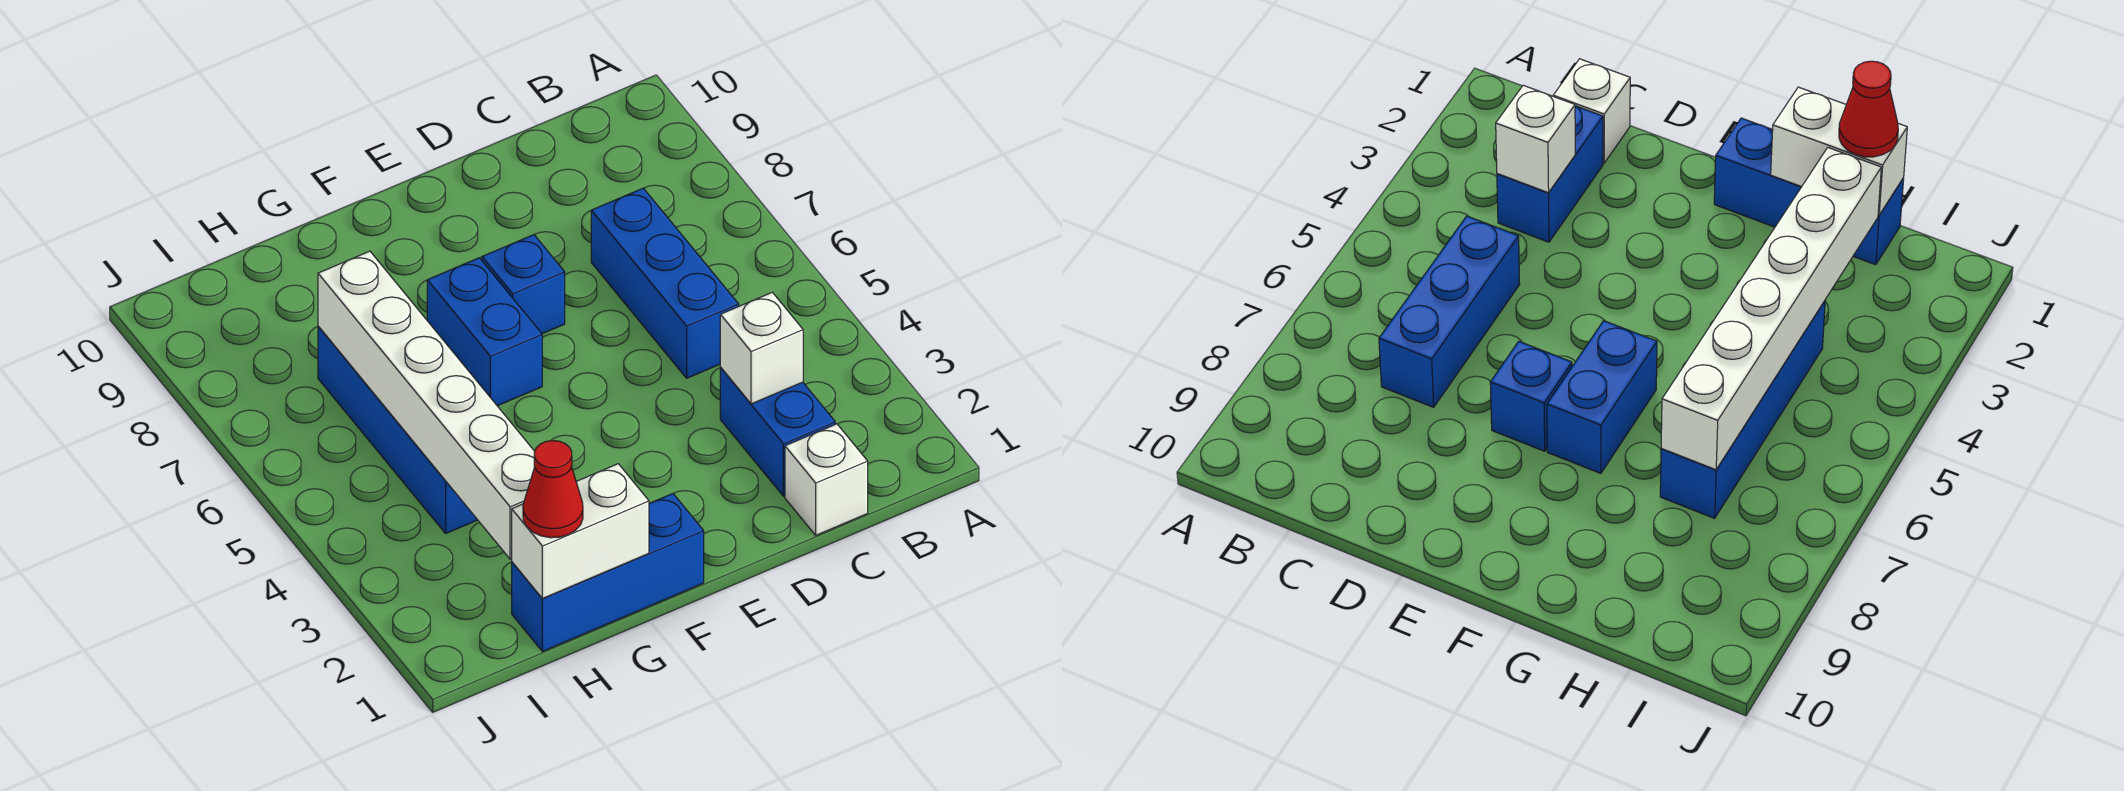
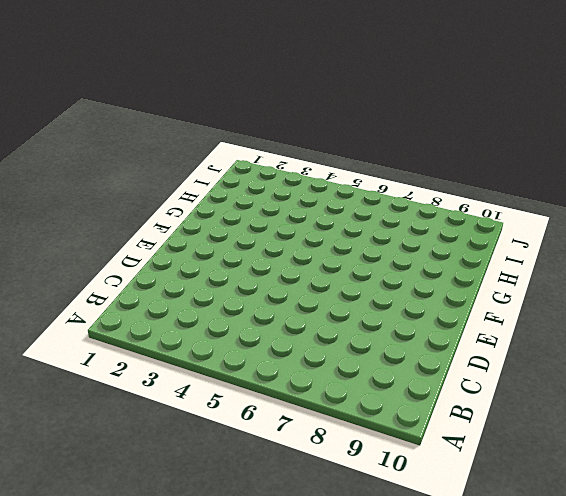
none -> white brick C1 level 1
none -> blue brick C2:C3 level 1

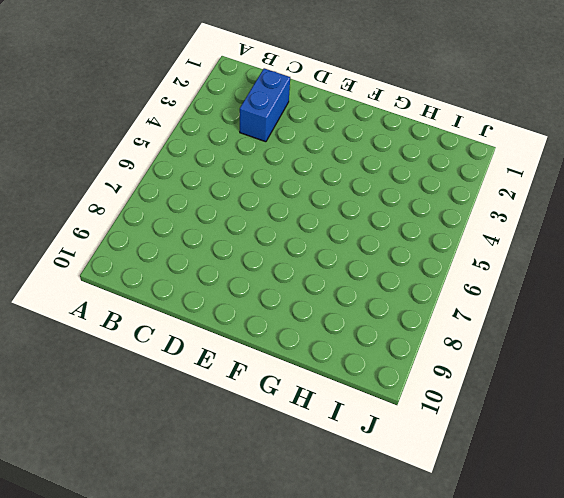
none -> white brick C1 level 1
none -> blue brick C5:C7 level 1

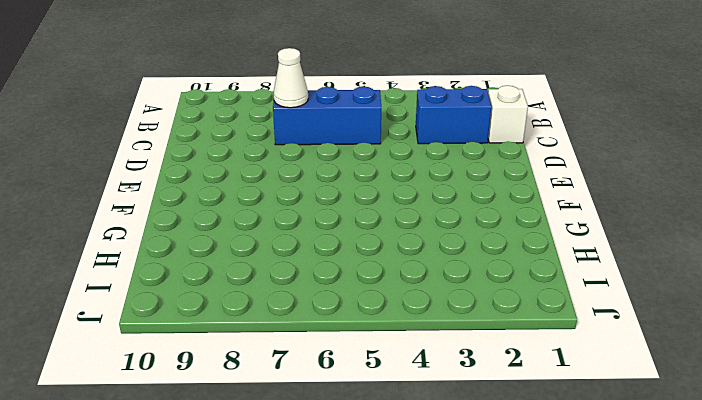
white cone C7 level 2 -> none
none -> blue brick E7 level 1
none -> blue brick F1:H1 level 1

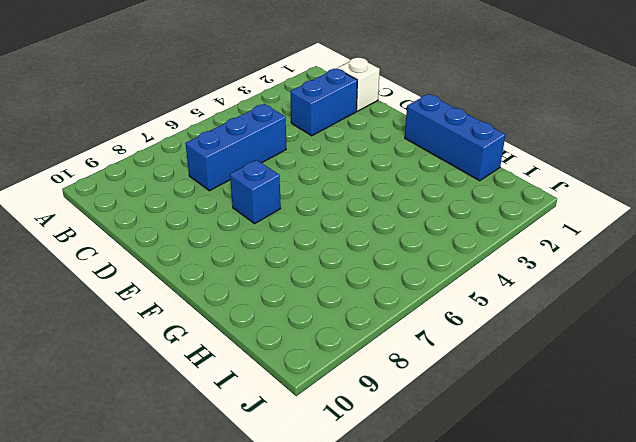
none -> blue brick F6:F7 level 1
none -> blue brick H4:H7 level 1

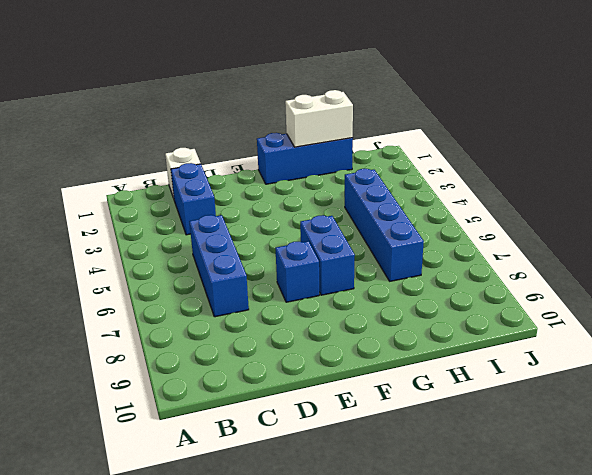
none -> white brick C3 level 2
none -> white brick H2:H7 level 2

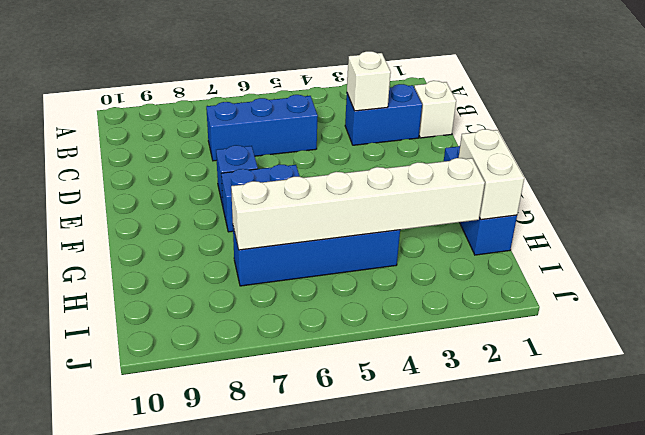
none -> red cone H1 level 3

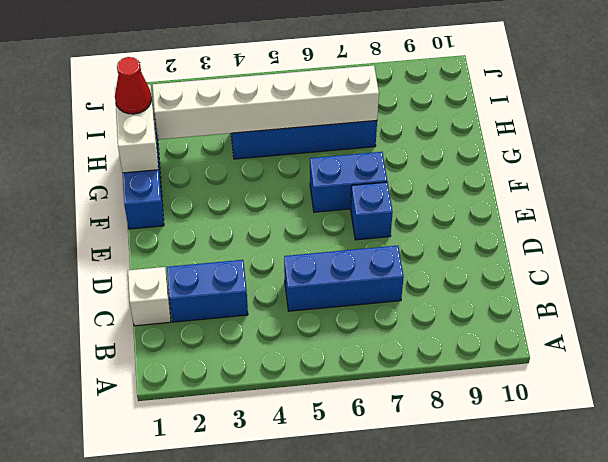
none -> white brick C3 level 2

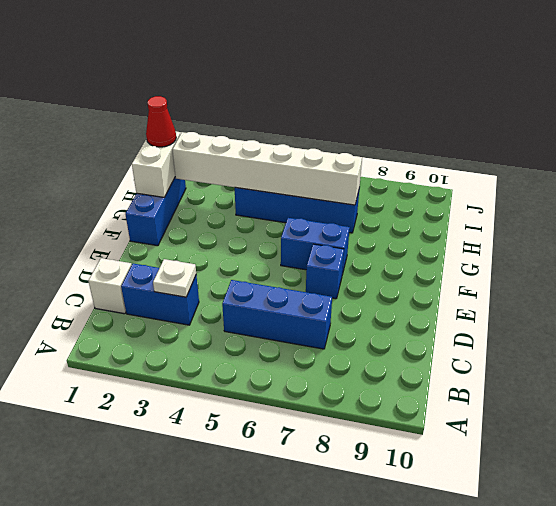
white plate C3 level 2 -> white brick C3 level 2

